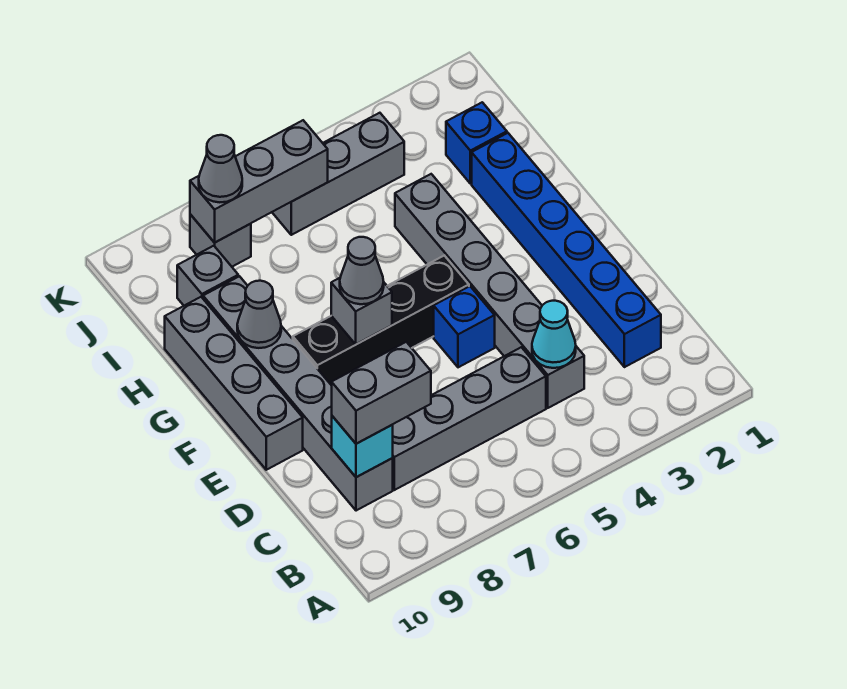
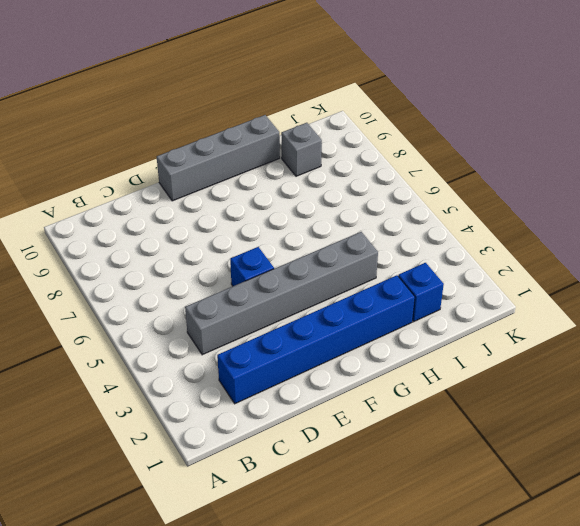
none -> grey brick C5:C8 level 1
none -> grey brick C9:H9 level 1
none -> black brick F5:F8 level 1

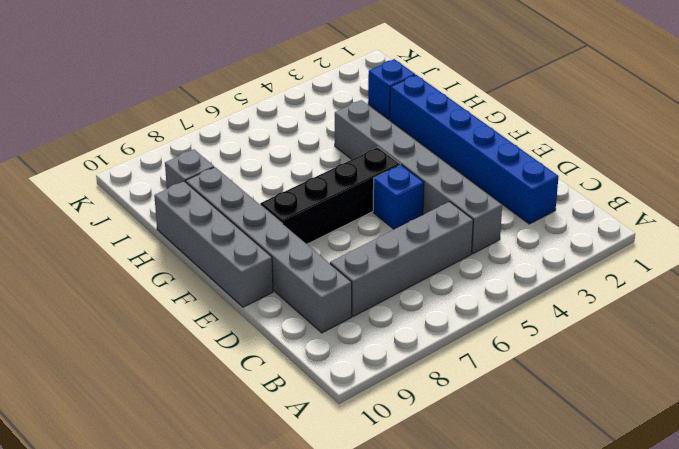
none -> grey brick J4:J6 level 1
none -> grey brick J8 level 1
none -> cyan cone C4 level 2

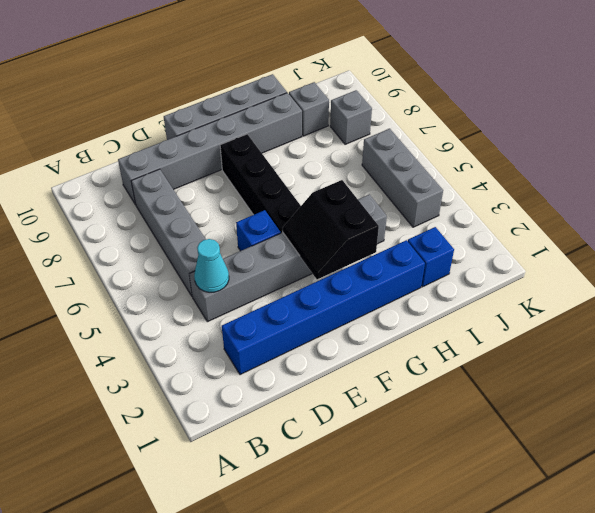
black slope F3:G4 level 2 top G -> none
none -> cyan brick C9 level 2
none -> grey brick F7 level 2
none -> grey cone G9 level 2

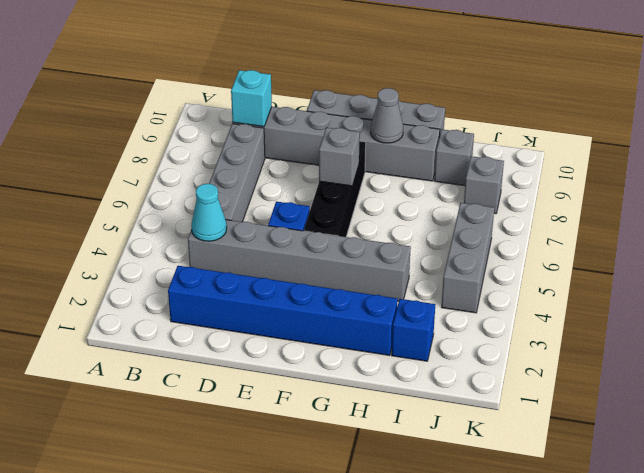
none -> grey brick J6:J8 level 2
none -> grey brick C8:C9 level 3
none -> grey cone F7 level 3

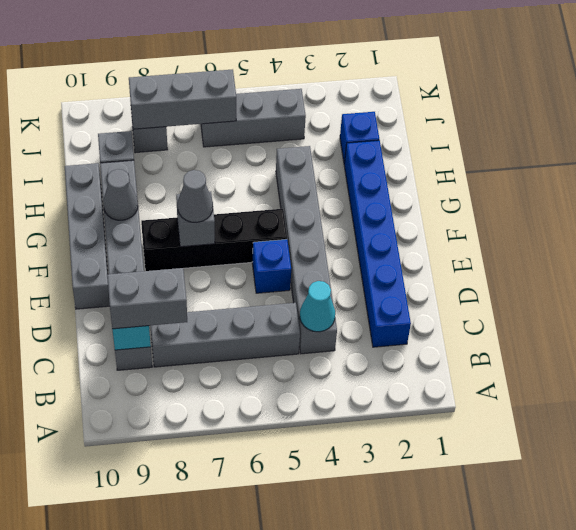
none -> grey cone J8 level 3

